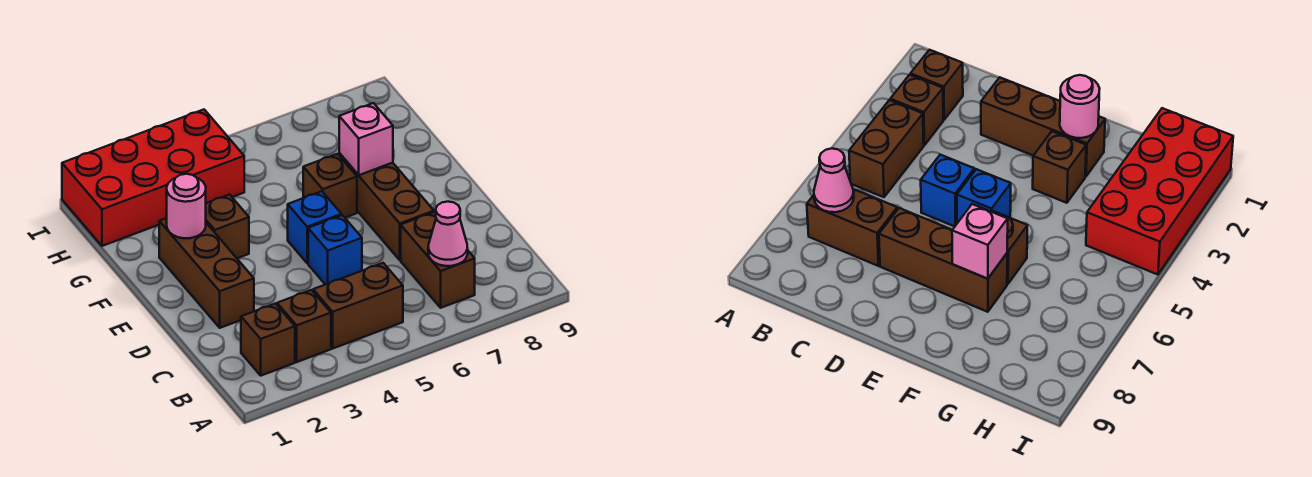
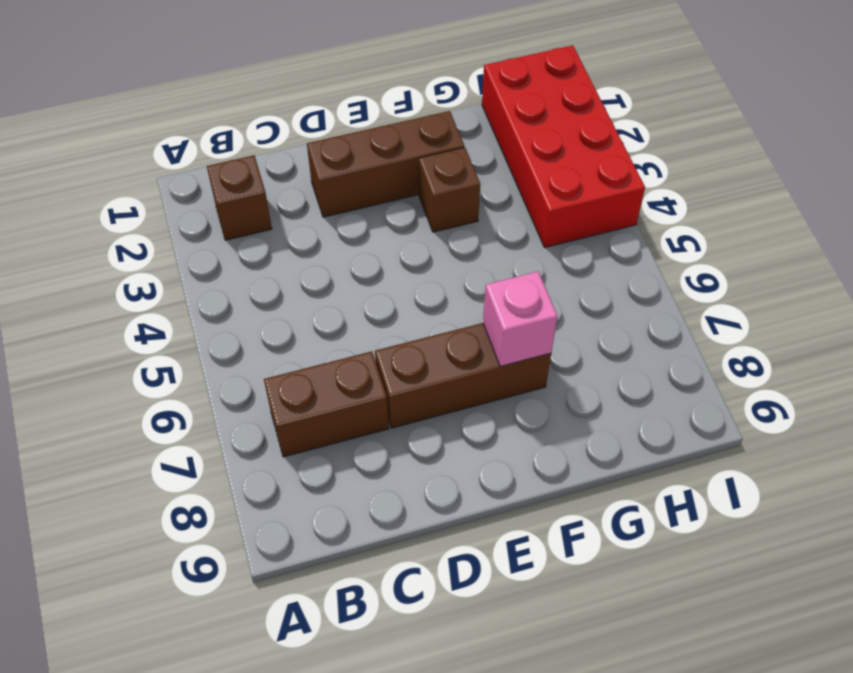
none -> brown brick B3 level 1
none -> brown brick B4:B5 level 1
none -> blue brick D5 level 1

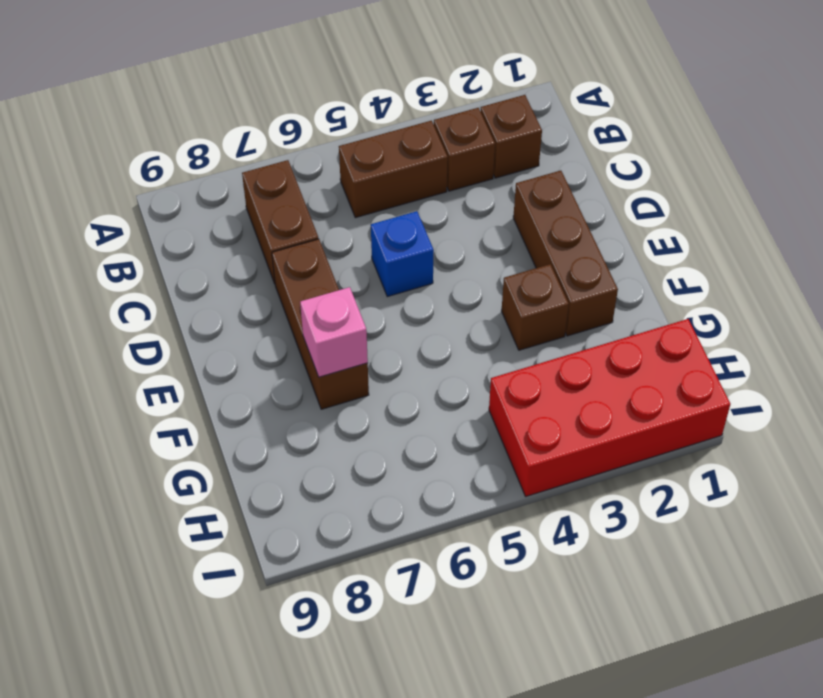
none -> blue brick E5 level 1
none -> brown brick F6 level 1
none -> pink cone B7 level 2

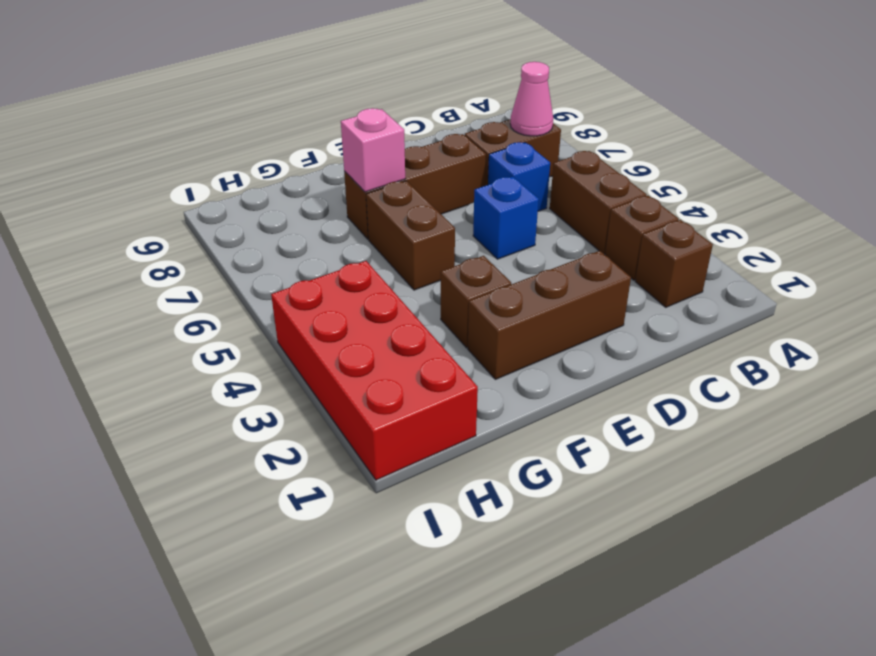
blue brick C6 level 1 -> blue brick E5 level 1
brown brick F5:F6 level 1 -> brown brick F6 level 1
none -> pink round brick F2 level 2

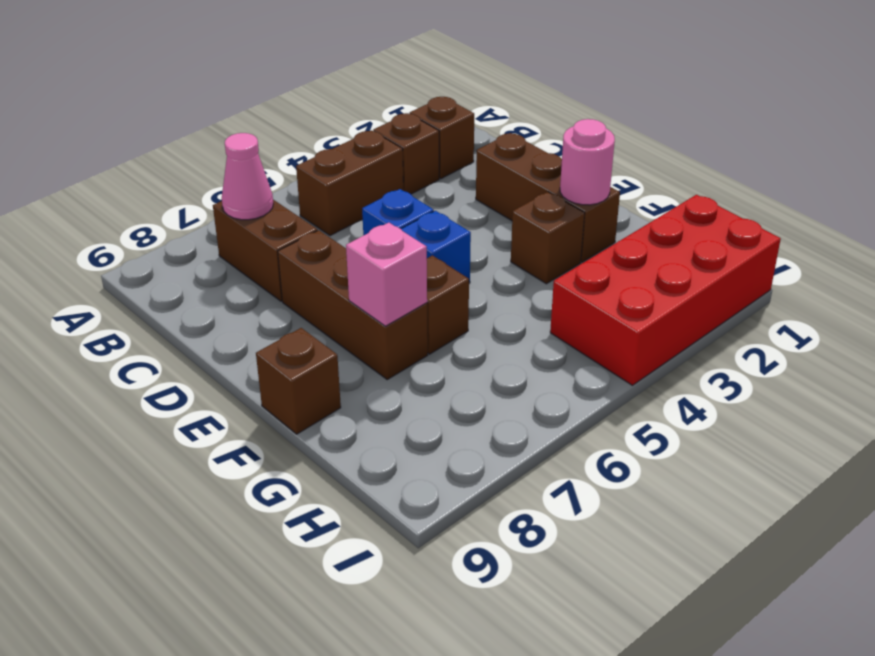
brown brick F9 level 1 -> none

